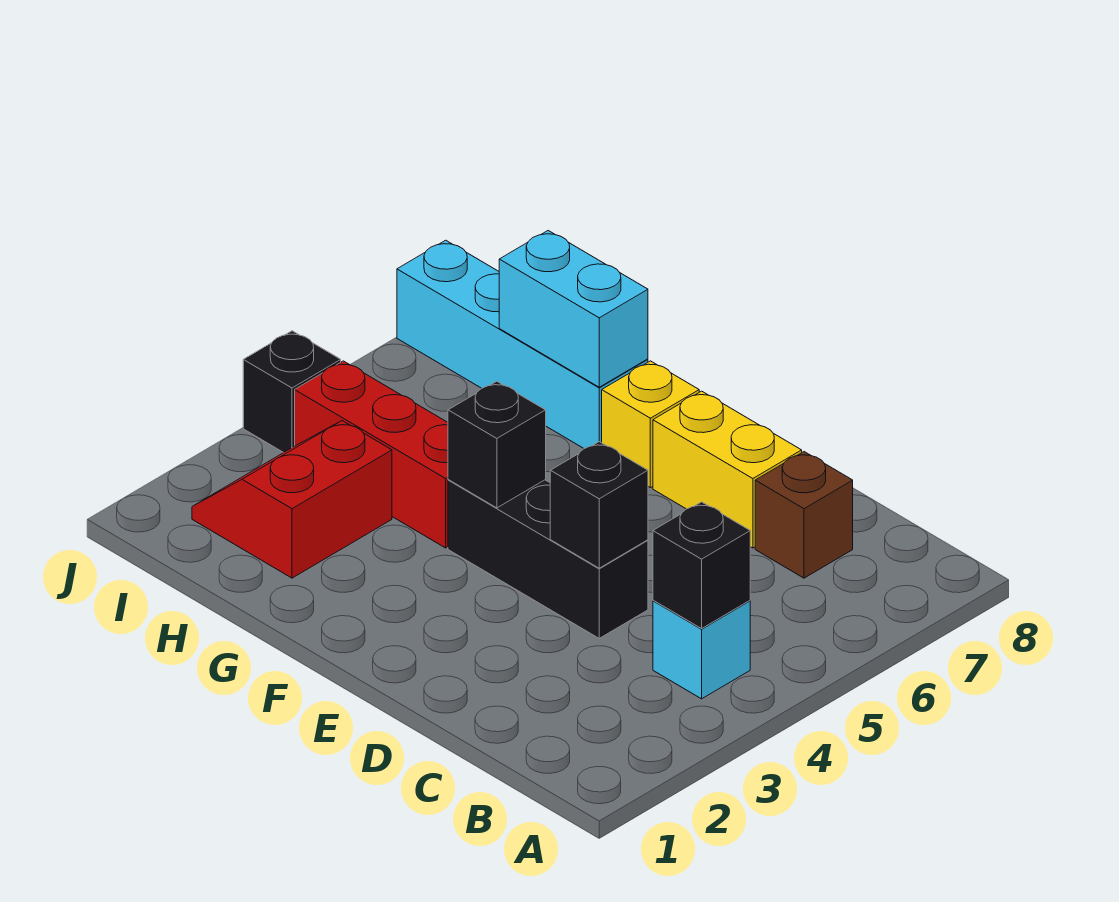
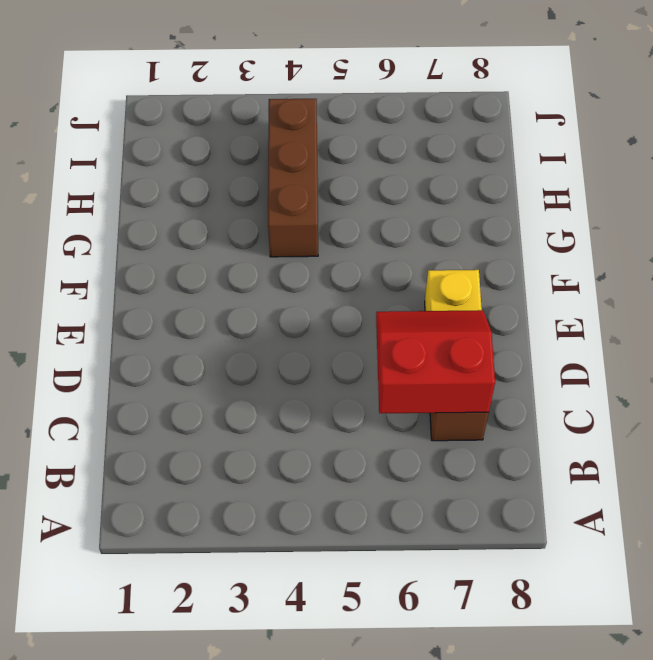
red slope C6:D7 level 2 top C -> red slope H2:I3 level 1 top H
brown brick G4:I4 level 1 -> red brick G4:I4 level 1
none -> cyan brick B4 level 1
none -> black brick D4:F4 level 1
none -> yellow brick F7 level 1

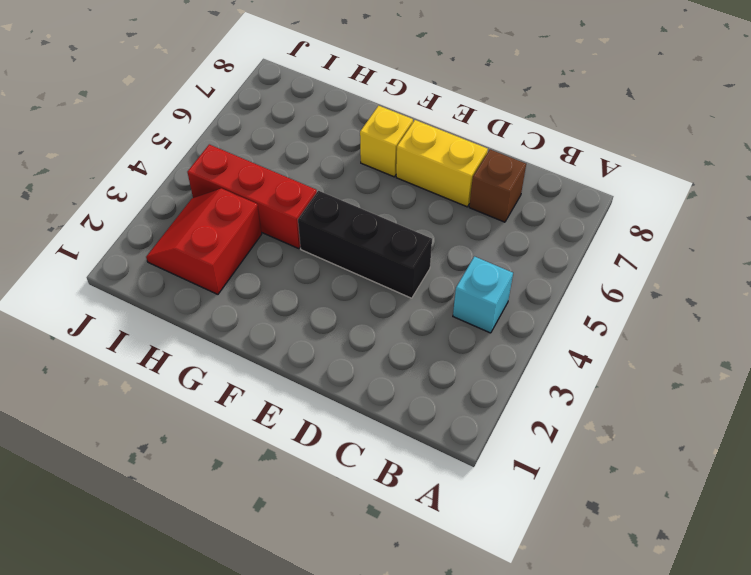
none -> cyan brick G7:J7 level 1
none -> black brick J4 level 1
none -> black brick B4 level 2

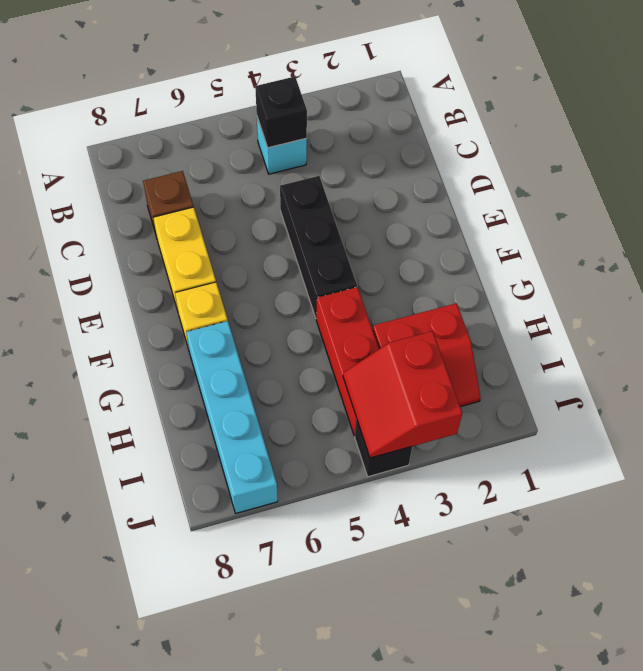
red slope I3:J4 level 2 top 3 -> none
none -> black brick D4 level 2
none -> black brick F4 level 2
none -> cyan brick G7:H7 level 2

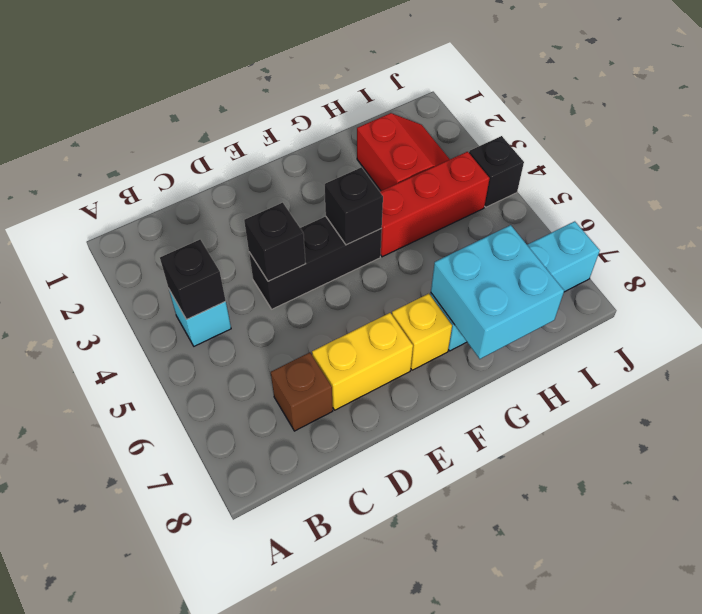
cyan brick G7:H8 level 2 -> cyan brick G7:H7 level 2

